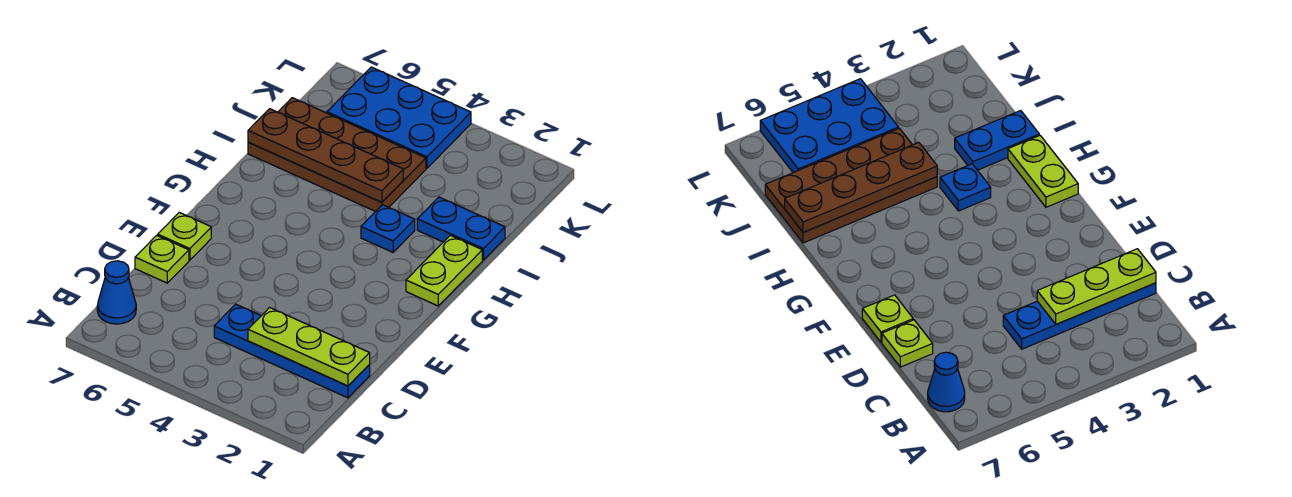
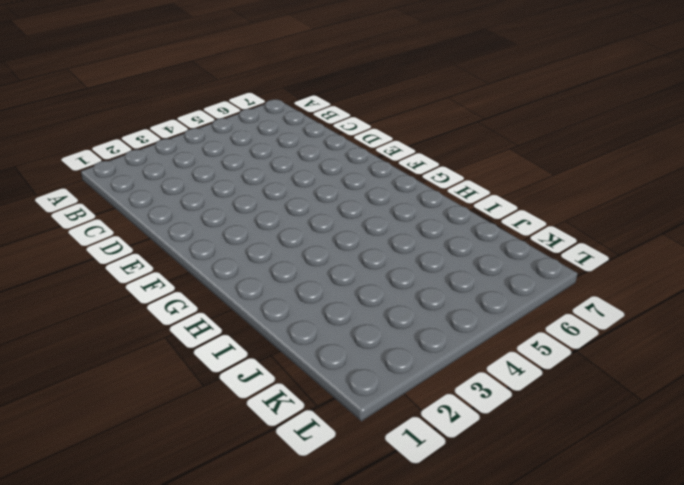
none -> blue cone B7 level 1
none -> blue plate C1:C4 level 1

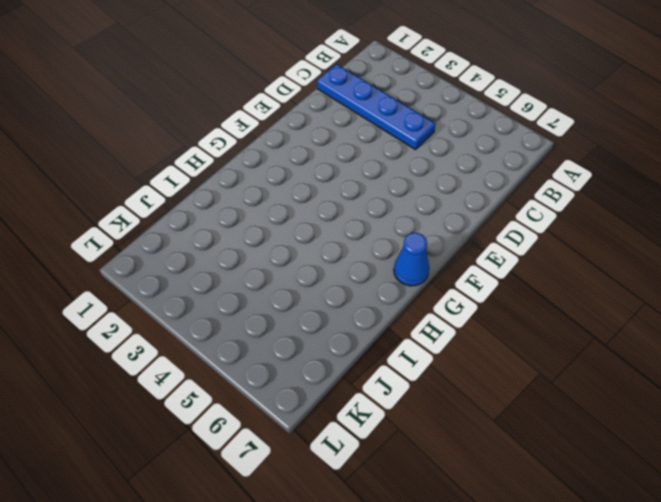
blue cone G7 level 1 -> blue cone B7 level 1
none -> lime plate D7 level 1
none -> lime plate E7 level 1

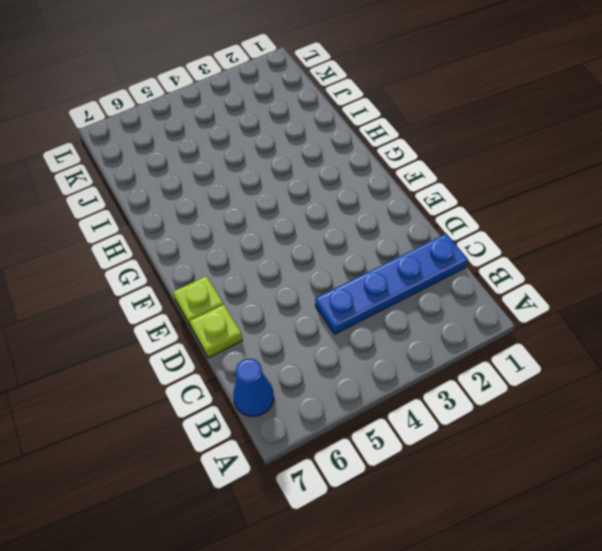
none -> lime plate G1:H1 level 1
none -> blue plate H3 level 1

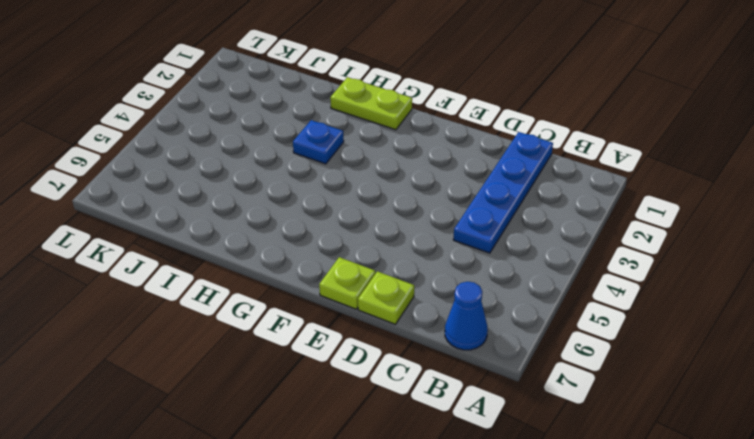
none -> blue plate I1:I2 level 1
none -> brown plate I4:J7 level 1

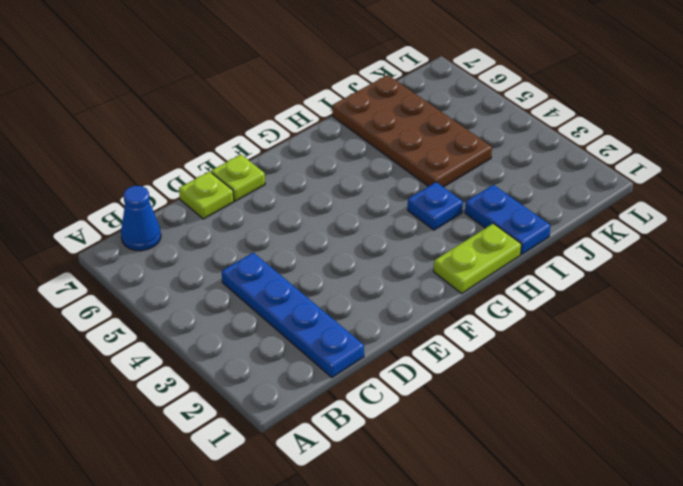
none -> blue plate K4:L6 level 1
none -> lime plate C1:C3 level 2

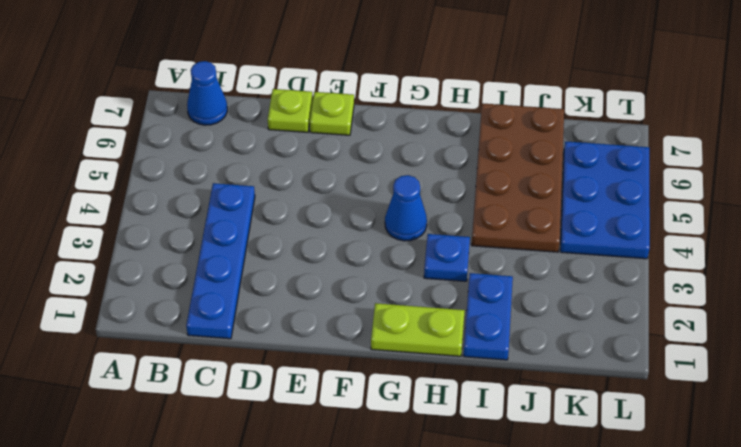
blue cone G4 level 1 -> none
none -> lime plate C1:C3 level 2
none -> brown plate I4:I7 level 2

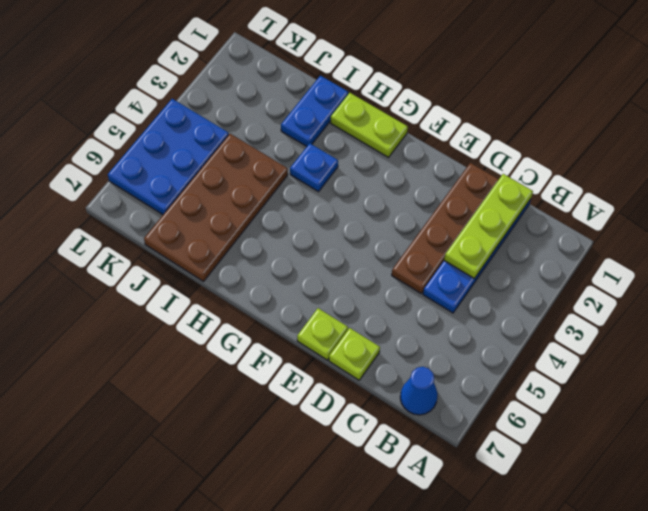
brown plate D1:D4 level 1 -> brown plate I4:I7 level 2

